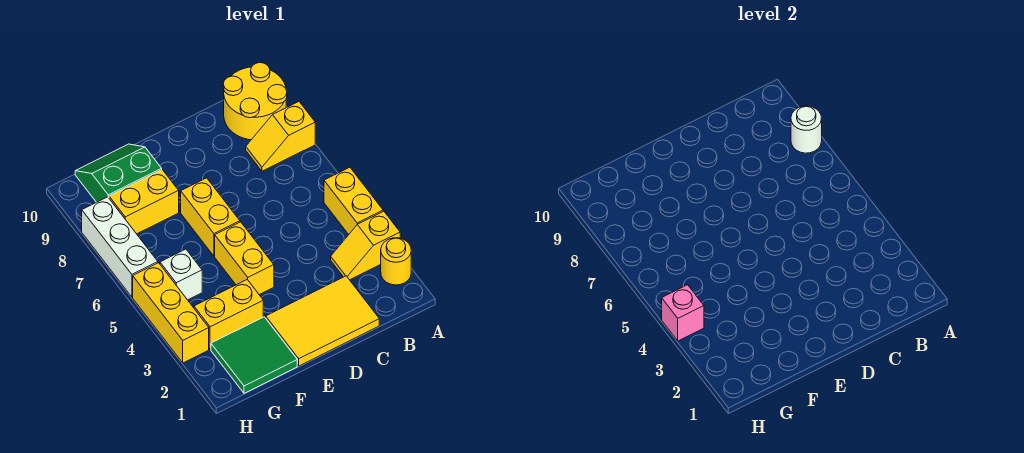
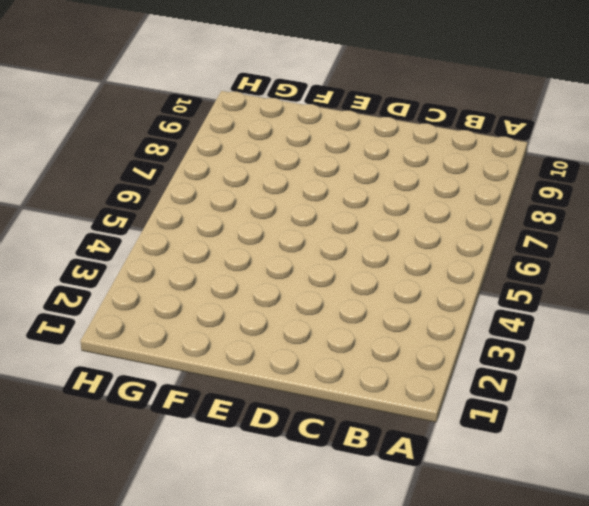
none -> yellow round brick A2 level 1
none -> yellow slope A3:B3 level 1 top A
none -> yellow brick A4:A5 level 1

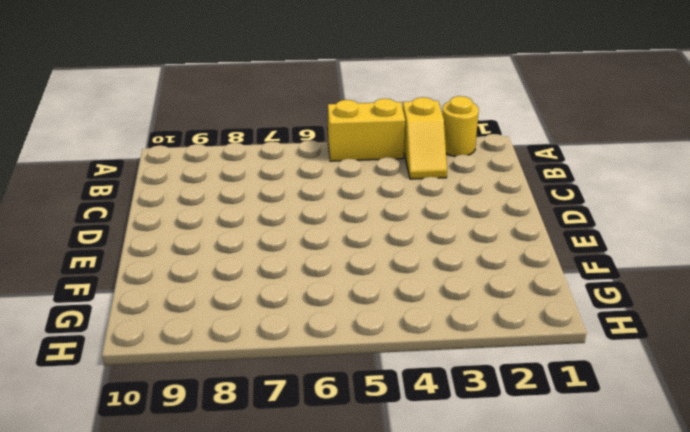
none -> yellow slope A8:B8 level 1 top A
none -> yellow round brick A9:B10 level 1
none -> yellow tile C1:E2 level 1

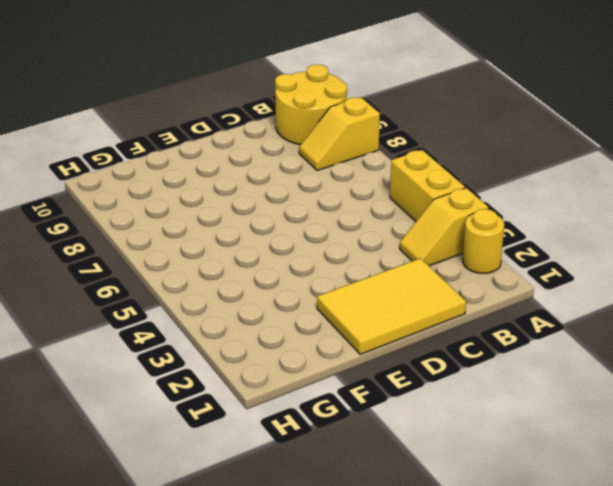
none -> yellow brick E4:E5 level 1
none -> yellow brick E6:E7 level 1
none -> green tile F1:G2 level 1

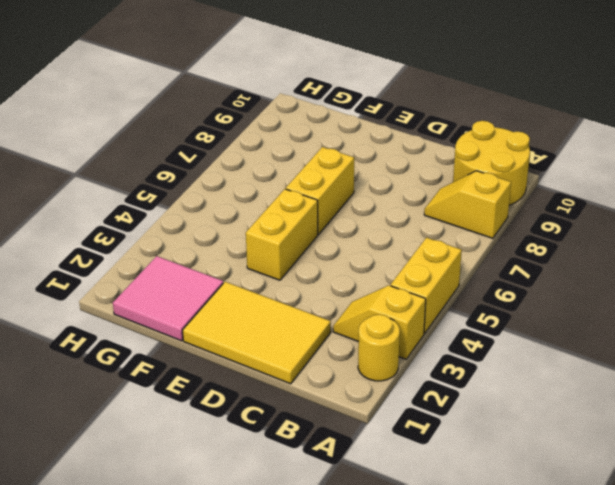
pink tile F1:G2 level 1 -> green tile F1:G2 level 1
none -> yellow brick F3:G3 level 1
none -> yellow brick F8:G8 level 1
none -> green slope F9:G10 level 1 top 9

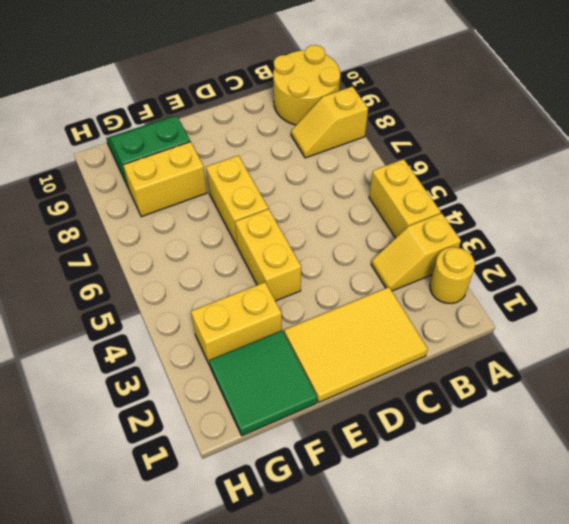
none -> white brick G5 level 1
none -> yellow brick H3:H5 level 1
none -> white brick H6:H8 level 1

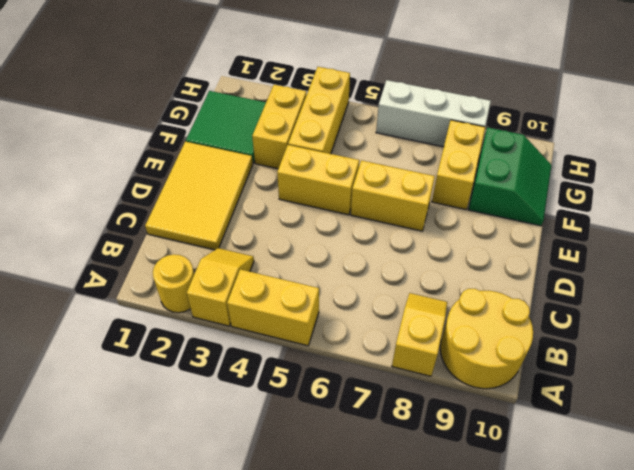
yellow brick F4:H4 level 1 -> yellow brick H3:H5 level 1
none -> white brick G5 level 1
none -> white round brick A8 level 2
none -> pink brick H4 level 2

